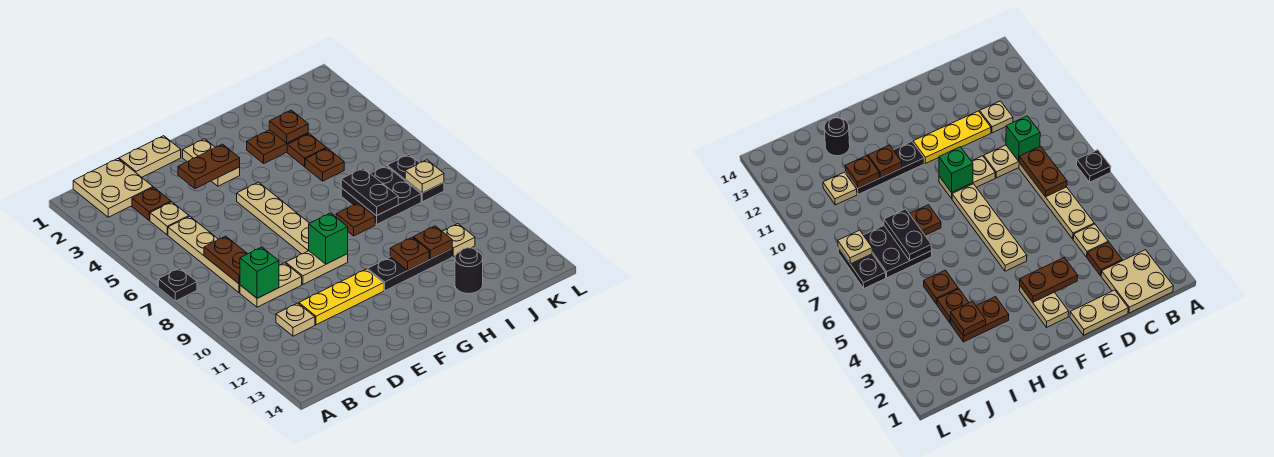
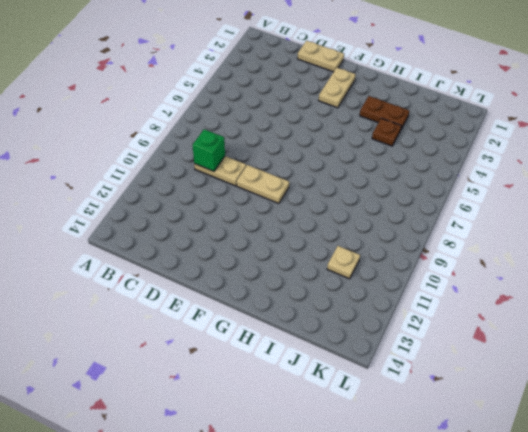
none -> black plate A7 level 1
none -> tan plate B1:C2 level 1
none -> brown plate C3 level 1
none -> tan plate C4 level 1

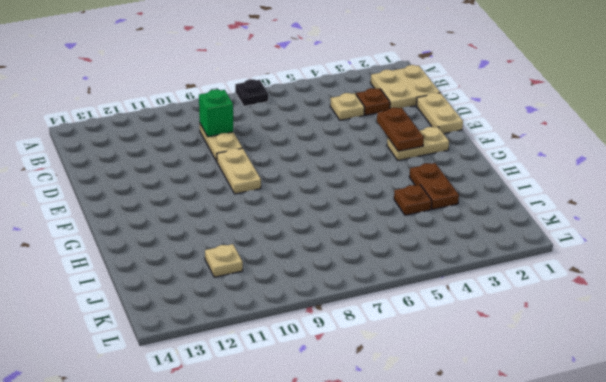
none -> tan plate C5:C8 level 1
none -> tan plate C11 level 1
none -> yellow plate D11:F11 level 1
none -> tan plate F5:F8 level 1

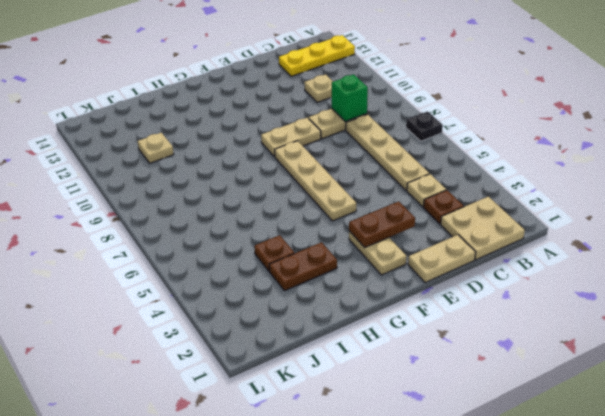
yellow plate A13:C13 level 1 -> yellow plate D11:F11 level 1
none -> black plate G11:I11 level 1
none -> brown plate H8 level 1
none -> brown plate I5 level 1
none -> black plate I7:J8 level 1

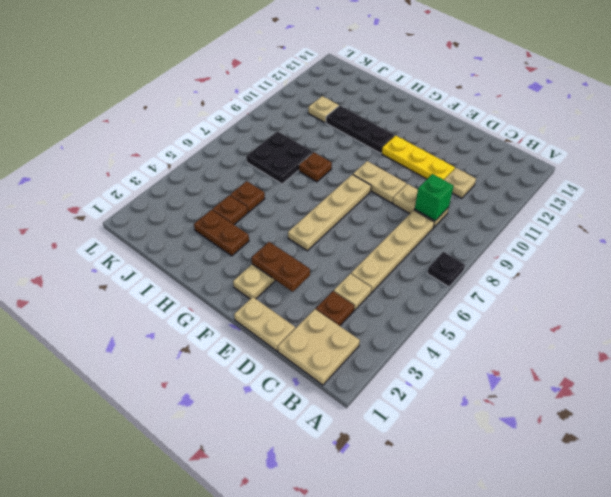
none -> black round brick I13 level 1
none -> black plate K7:K8 level 1
none -> brown plate C7:C8 level 2
none -> green brick F9 level 2

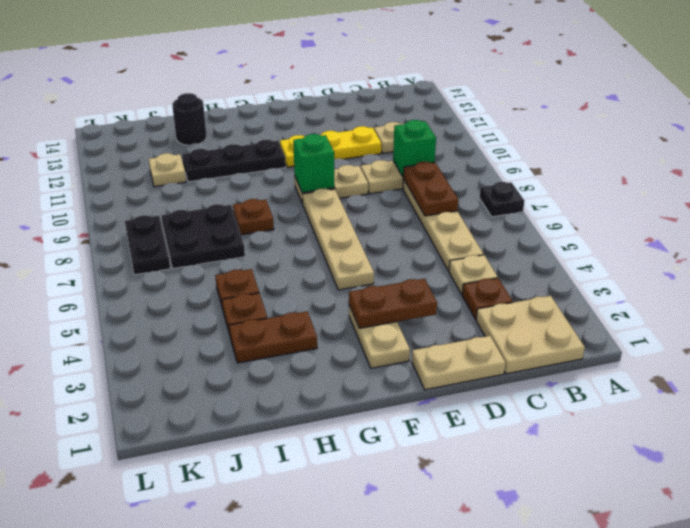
none -> brown plate H11 level 2
none -> brown plate I3 level 2
none -> black plate I7:I8 level 2
none -> brown plate I11 level 2

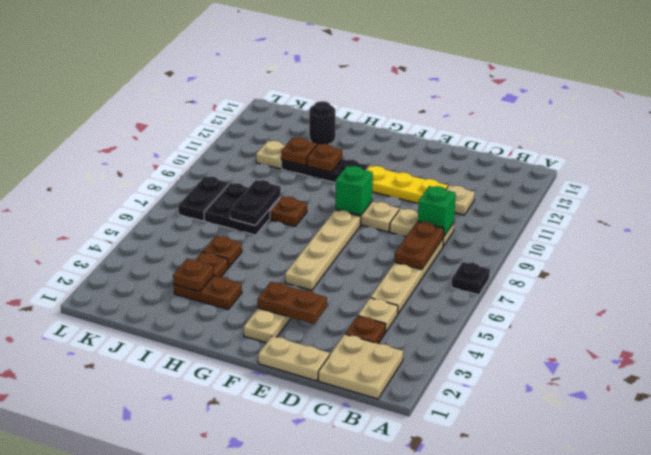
none -> tan plate K8 level 2

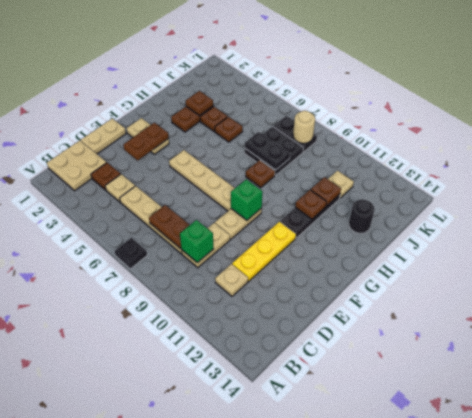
tan round brick K8 level 2 -> tan plate K8 level 2

